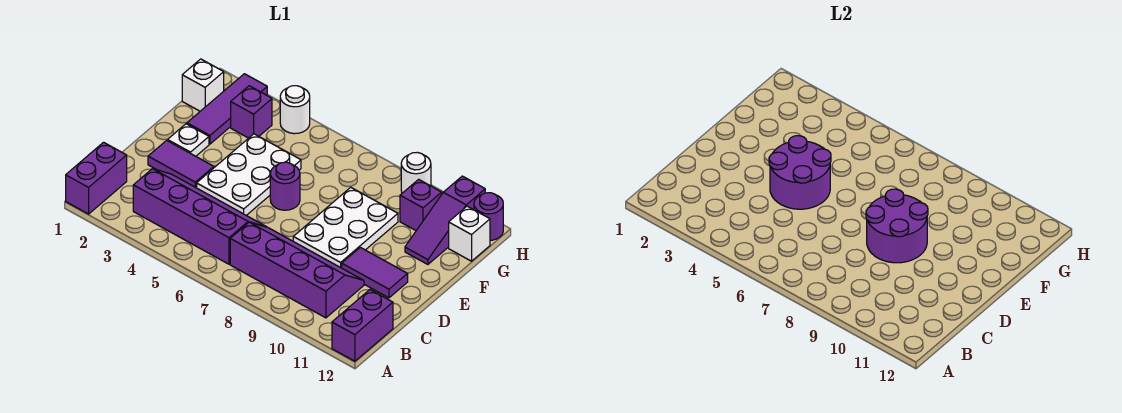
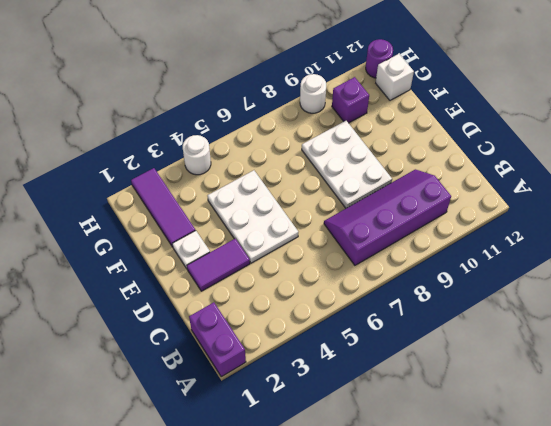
none -> purple brick A12:B12 level 1
none -> purple slope B3:C6 level 1 top B
none -> purple tile D10:D11 level 1

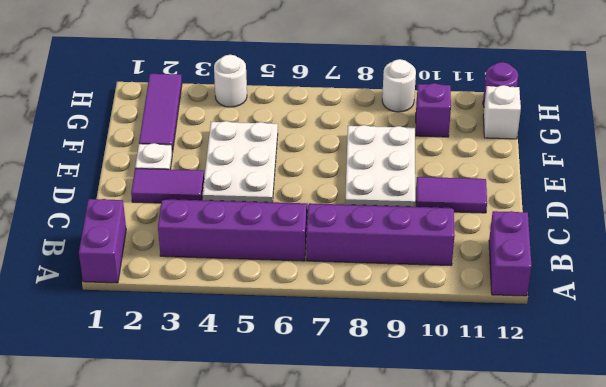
none -> purple round brick E6 level 1
none -> purple slope F11:H11 level 1 top H
none -> white brick G1 level 1

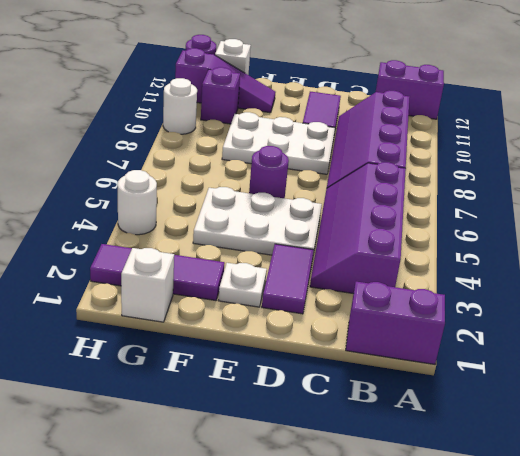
none -> purple brick G3 level 1
none -> purple round brick D4:E5 level 2
none -> purple round brick D8:E9 level 2

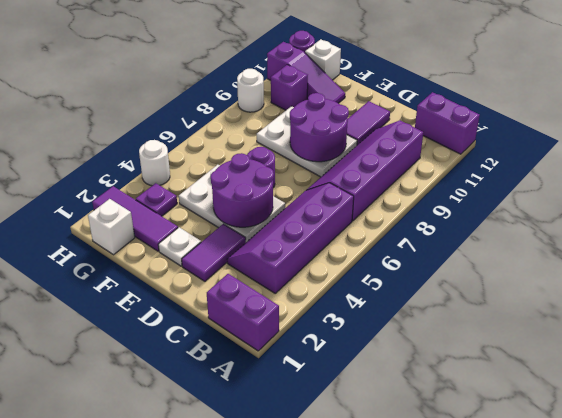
purple plate G3 level 1 -> purple brick G3 level 1

